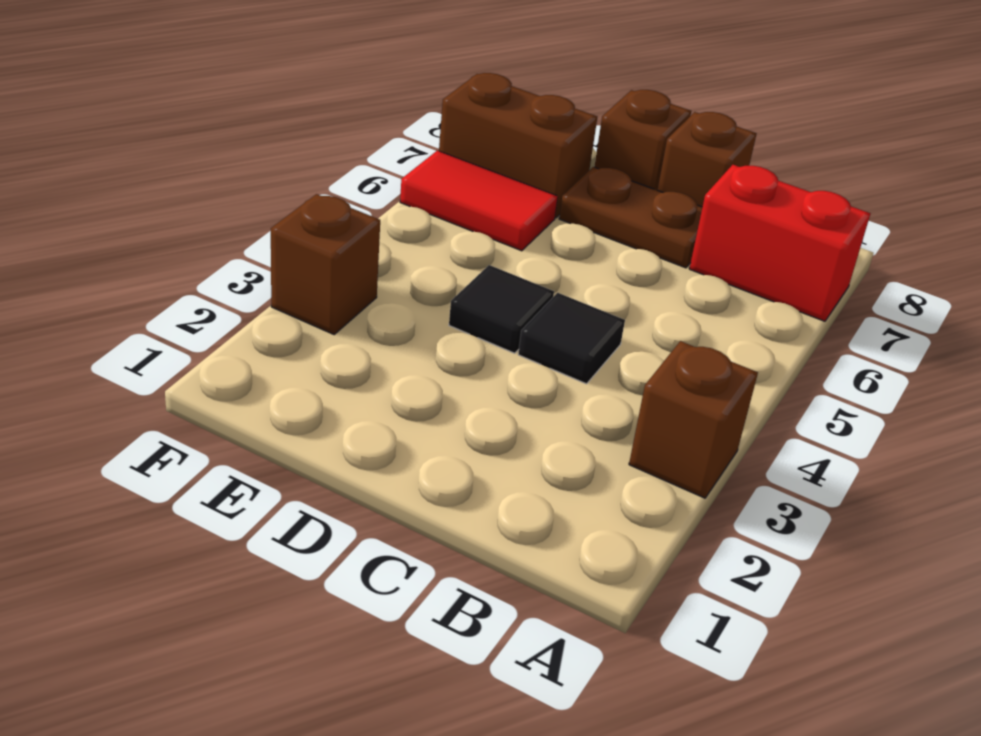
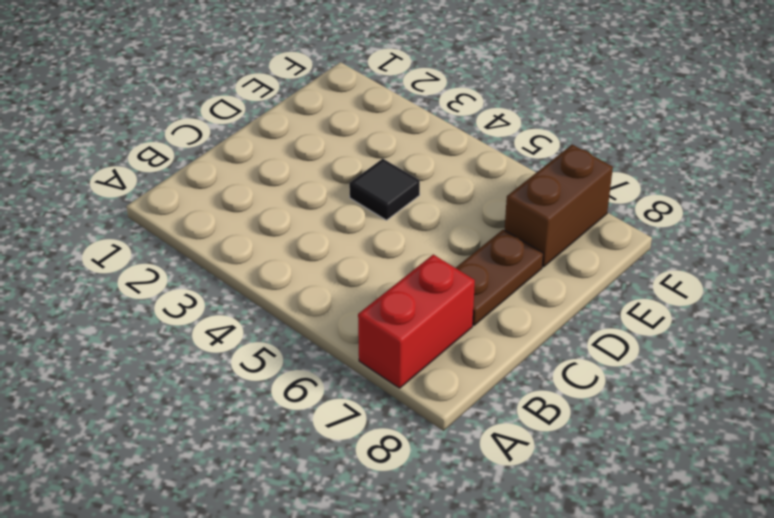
none -> brown brick A3 level 1
none -> black tile C4 level 1

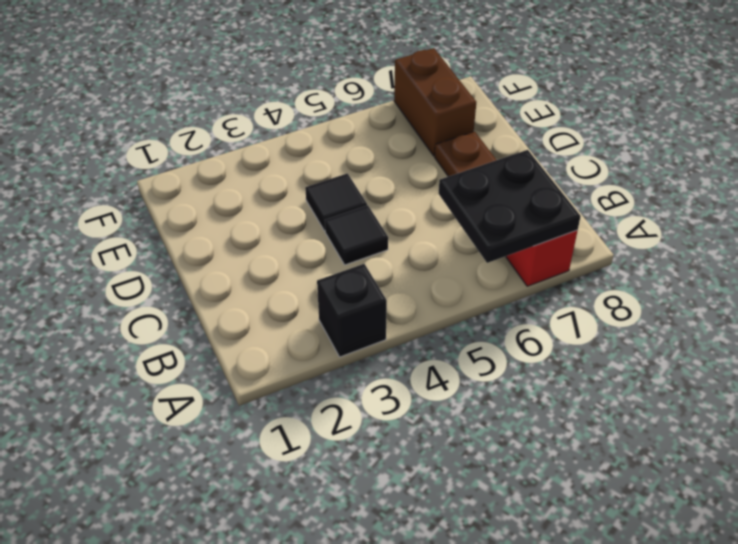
black brick A3 level 1 -> brown brick A3 level 1
black plate A6:B7 level 2 -> none
none -> brown brick C8 level 1
none -> brown brick D8 level 1

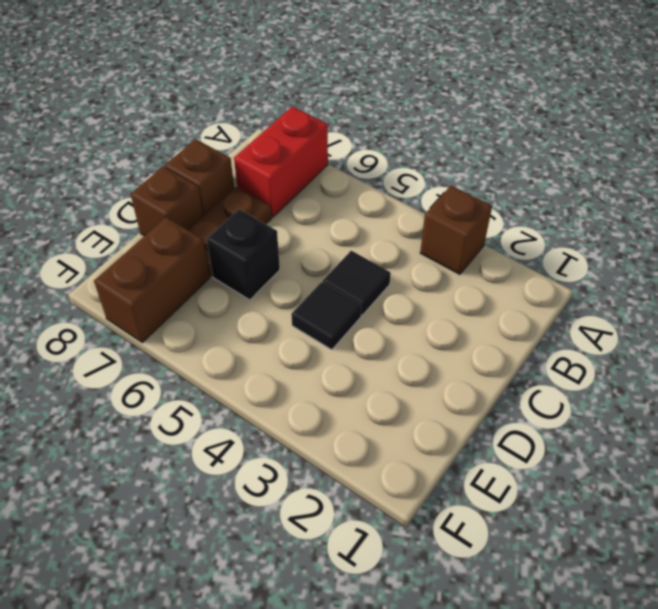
black brick D6 level 1 -> none
none -> red tile E6:F6 level 1
none -> brown brick F3 level 1

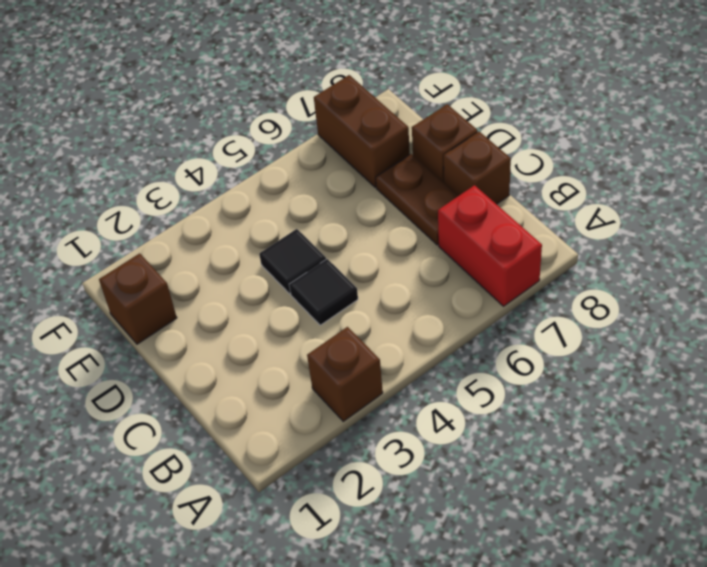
brown brick E1 level 1 -> brown brick F3 level 1
none -> red tile E6:F6 level 1

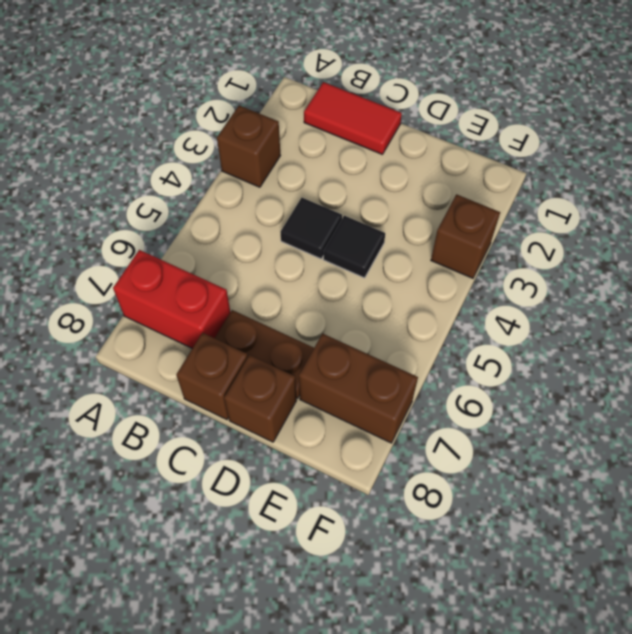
red tile B1:C1 level 1 -> red tile E6:F6 level 1

